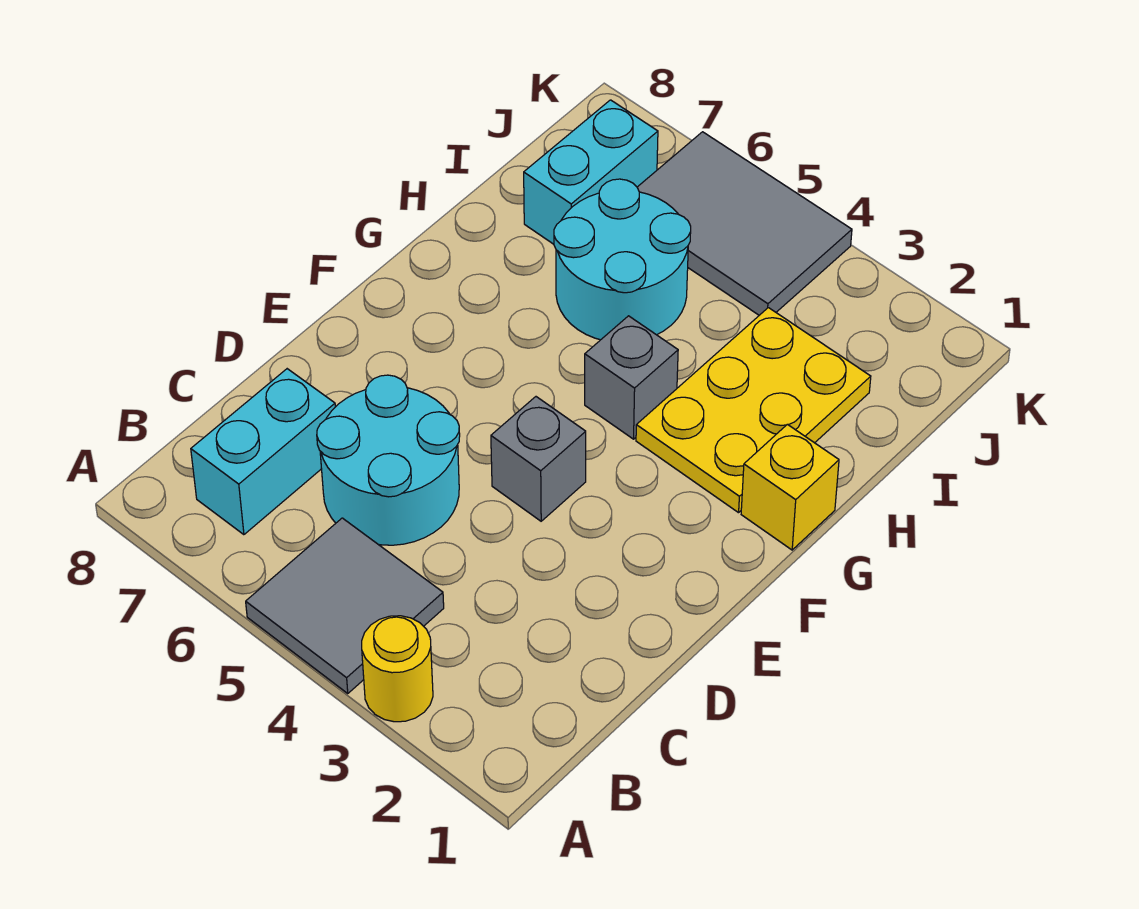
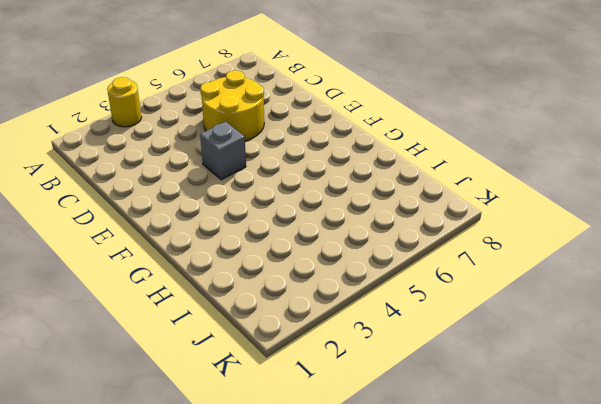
yellow round brick C5:D6 level 1 -> cyan round brick C5:D6 level 1
none -> grey tile A4:B5 level 1
none -> cyan brick B7:C7 level 1

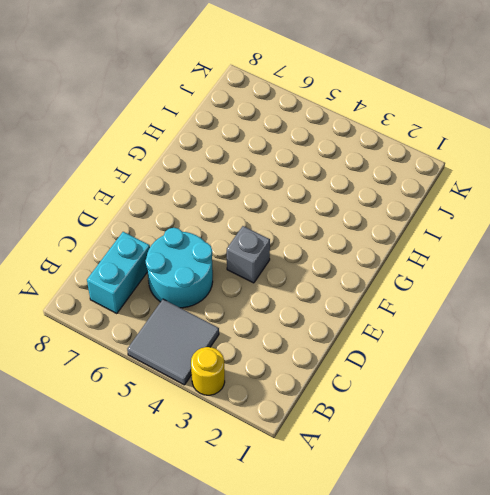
none -> yellow brick G1 level 1
none -> yellow plate G2:I3 level 1

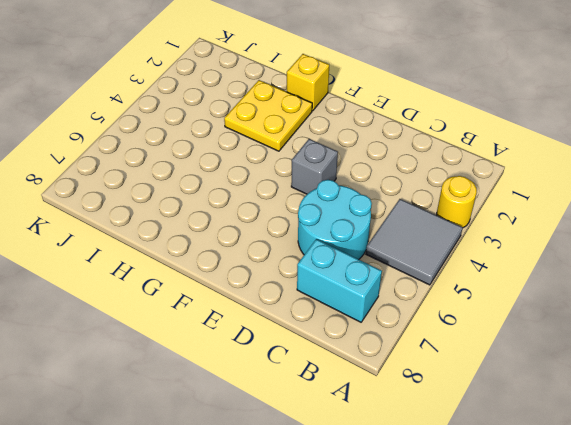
yellow plate G2:H3 level 1 -> yellow plate G2:I3 level 1
none -> grey brick G4 level 1
none -> cyan round brick H5:I6 level 1

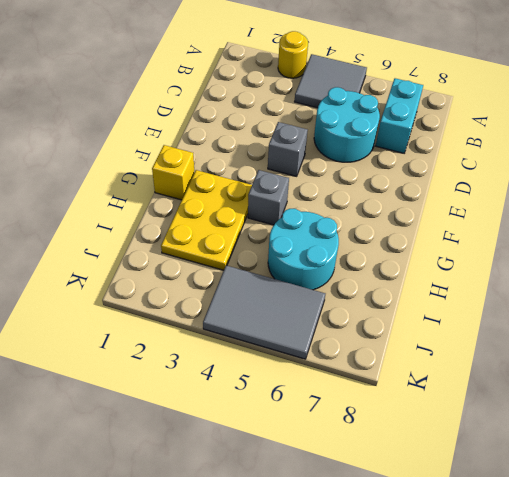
none -> cyan brick I7:J7 level 1

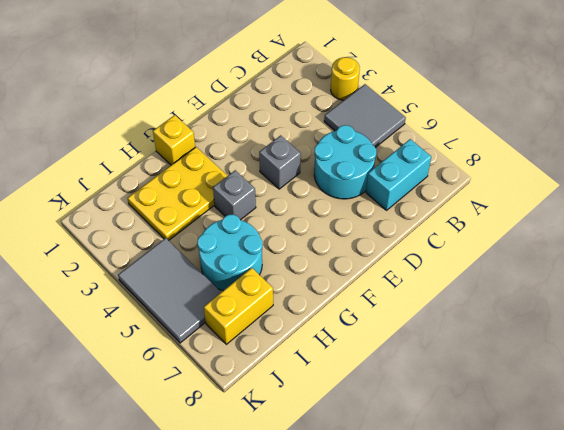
yellow brick I7:J7 level 1 -> cyan brick I7:J7 level 1

